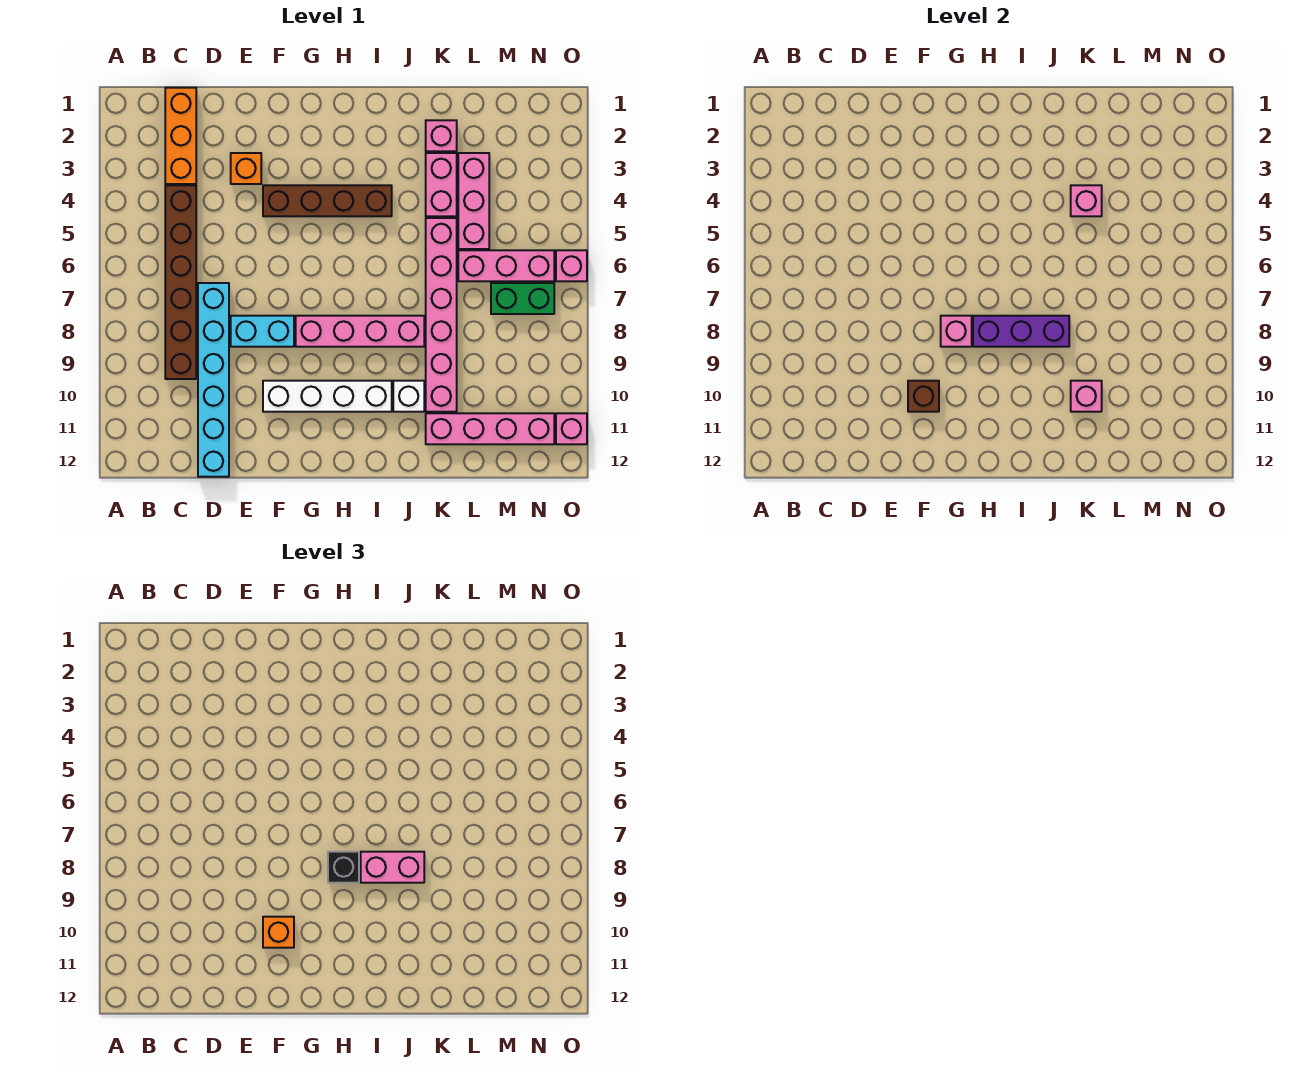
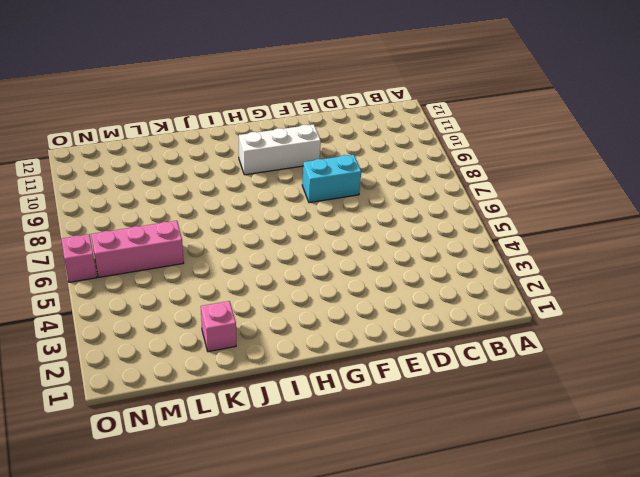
white brick F10:H10 level 1 -> white brick F10:I10 level 1
none -> orange brick C1:C3 level 1
none -> brown brick C4:C9 level 1
none -> cyan brick D7:D12 level 1

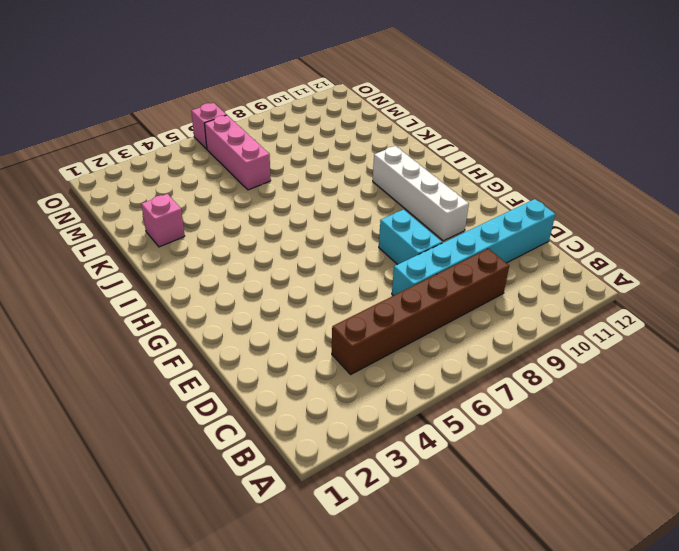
none -> orange brick C1:C3 level 1
none -> orange brick E3 level 1
none -> brown brick F4:I4 level 1

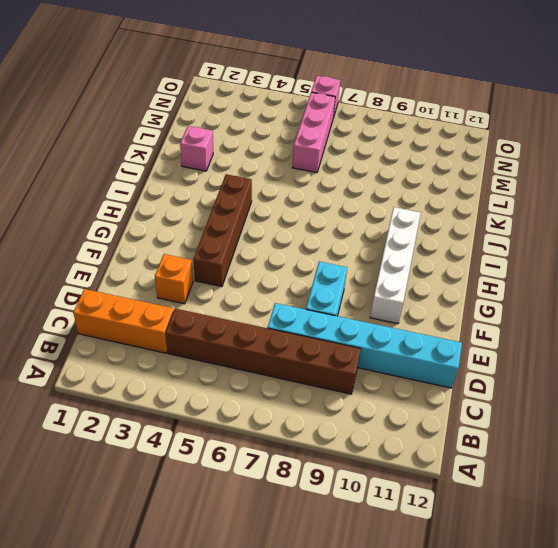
none -> pink brick G8:J8 level 1
none -> white brick J10 level 1
none -> pink brick K3:K4 level 1

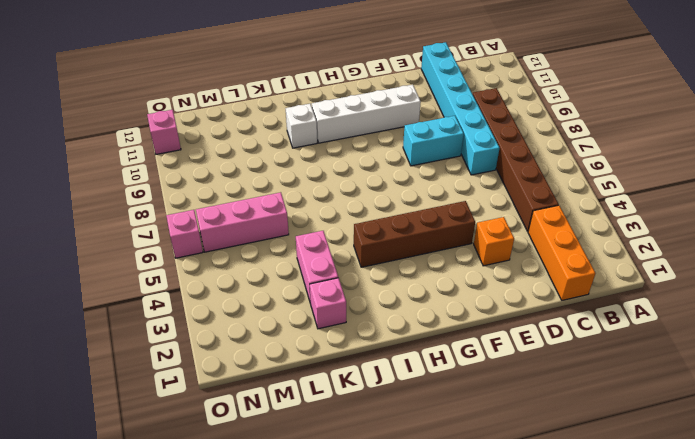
none -> pink brick G8:J8 level 1
none -> pink brick K5:K10 level 1
none -> pink brick K11:N11 level 1

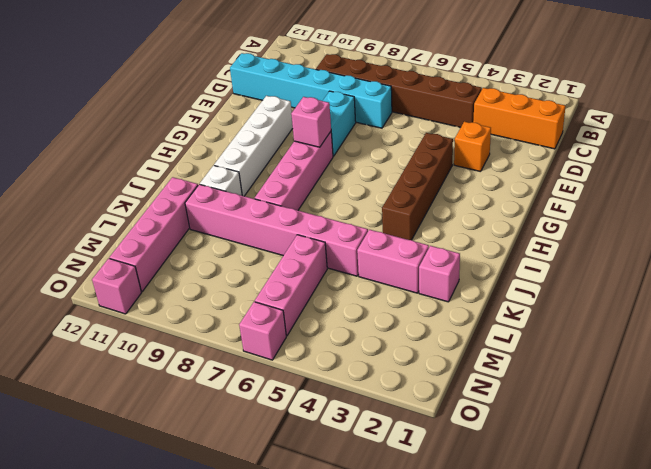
none -> pink brick L3:L5 level 1
none -> green brick M7:N7 level 1
none -> brown brick F10 level 2

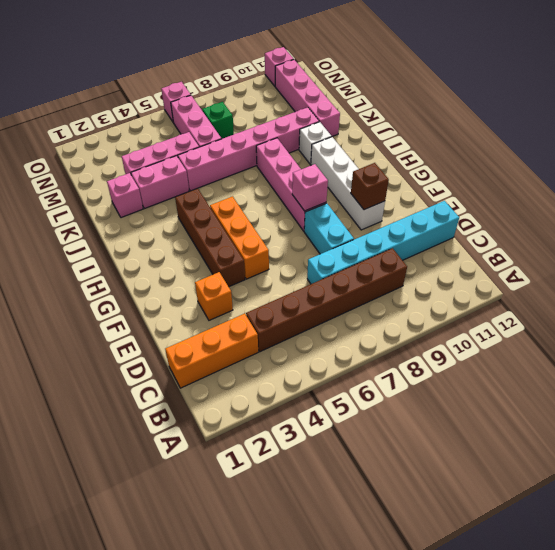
orange brick F5:H5 level 1 -> none
green brick M7 level 1 -> green brick M7:N7 level 1
none -> purple brick H8:J8 level 2
none -> pink brick K4 level 2
none -> pink brick K10 level 2

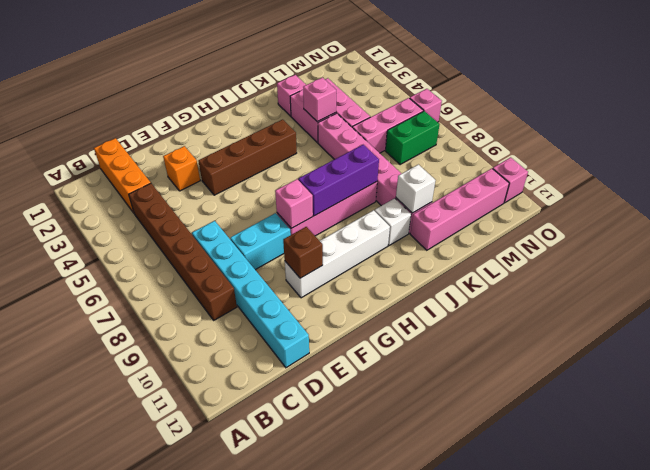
white brick K10 level 2 -> pink brick K10 level 2
none -> orange brick F10 level 3
none -> black brick H8 level 3
none -> pink brick I8:J8 level 3

